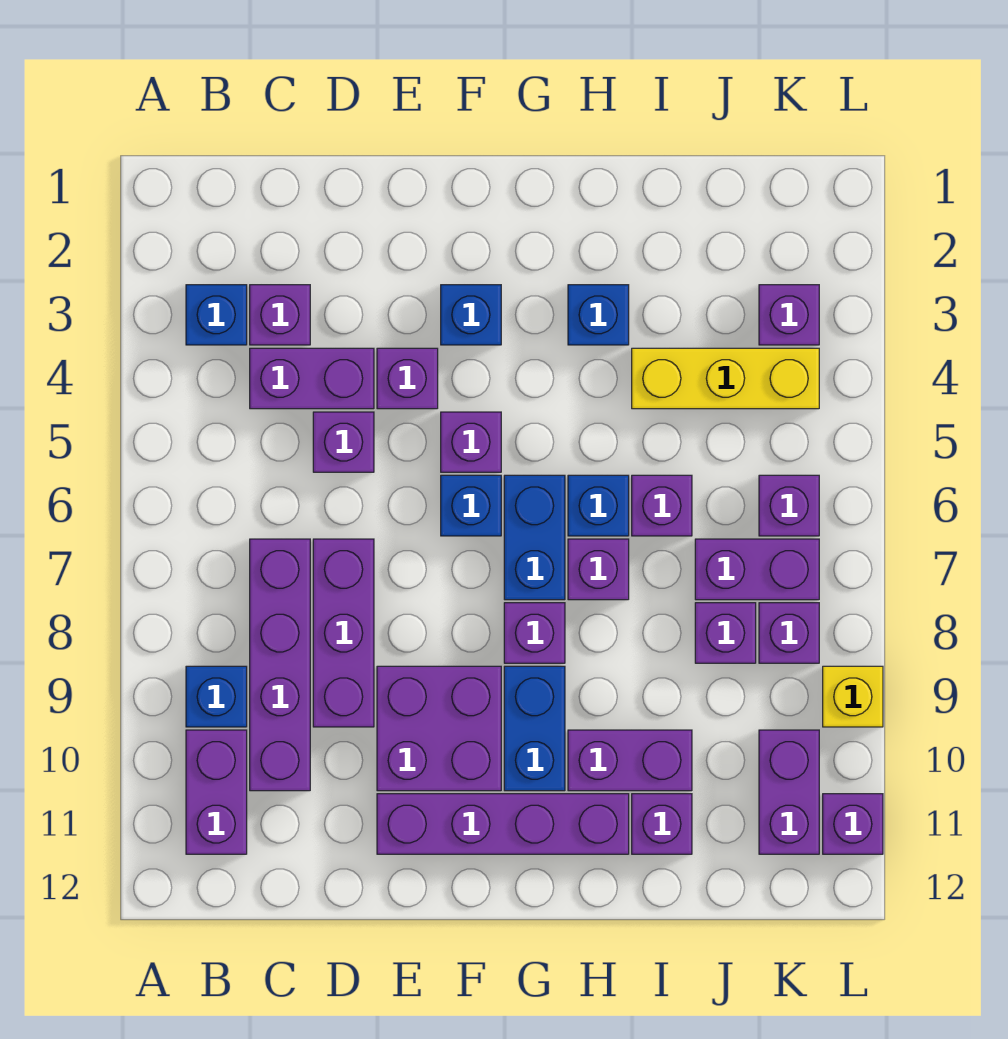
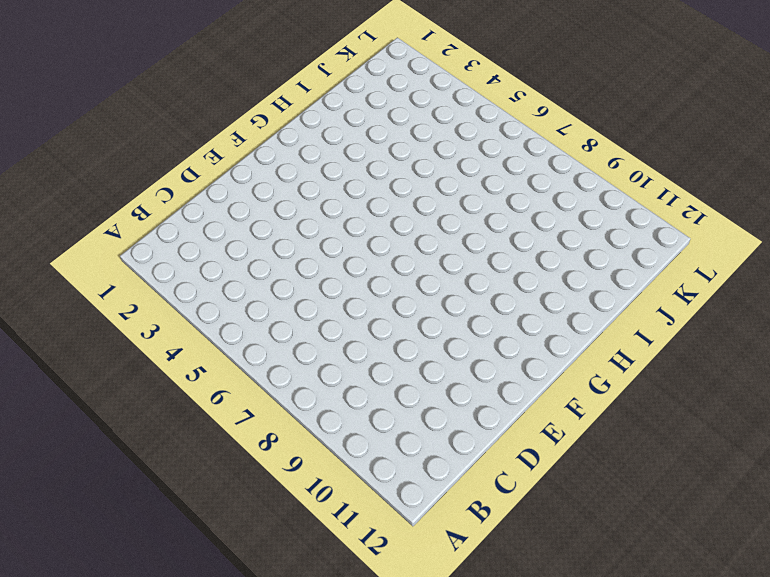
none -> blue brick B3 level 1
none -> blue brick B9 level 1
none -> purple brick B10:B11 level 1
none -> purple brick C3 level 1

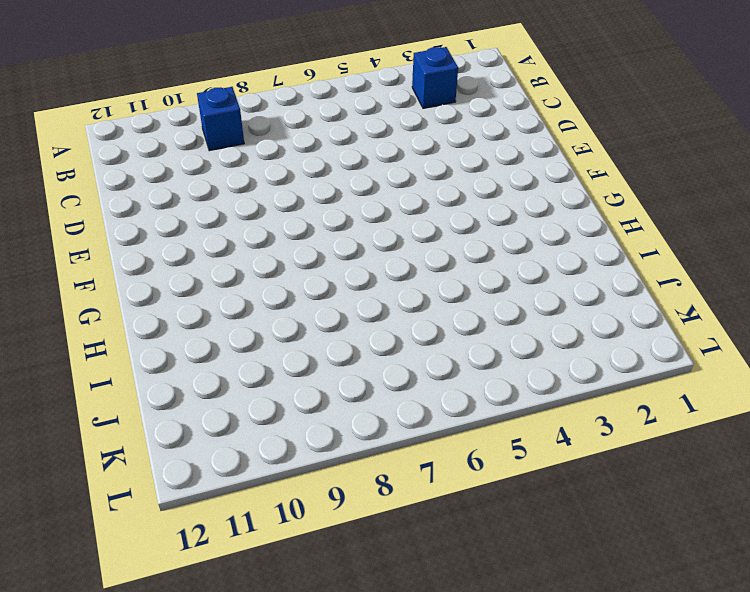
none -> purple brick B10:B11 level 1
none -> purple brick C3 level 1
none -> purple brick C4:D4 level 1
none -> purple brick C7:C10 level 1

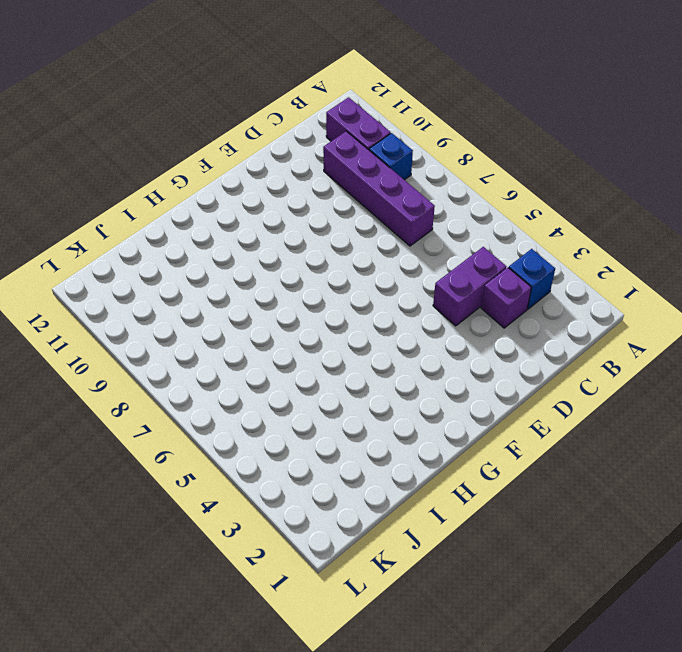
none -> purple brick D5 level 1
none -> purple brick D7:D9 level 1
none -> purple brick E4 level 1
none -> purple brick E9:F10 level 1

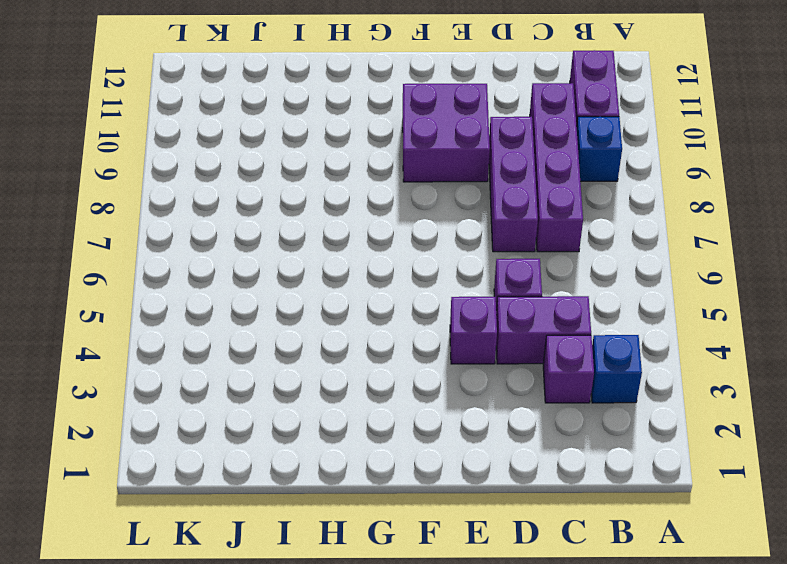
none -> purple brick E11:H11 level 1
none -> blue brick F3 level 1
none -> purple brick F5 level 1
none -> blue brick F6 level 1

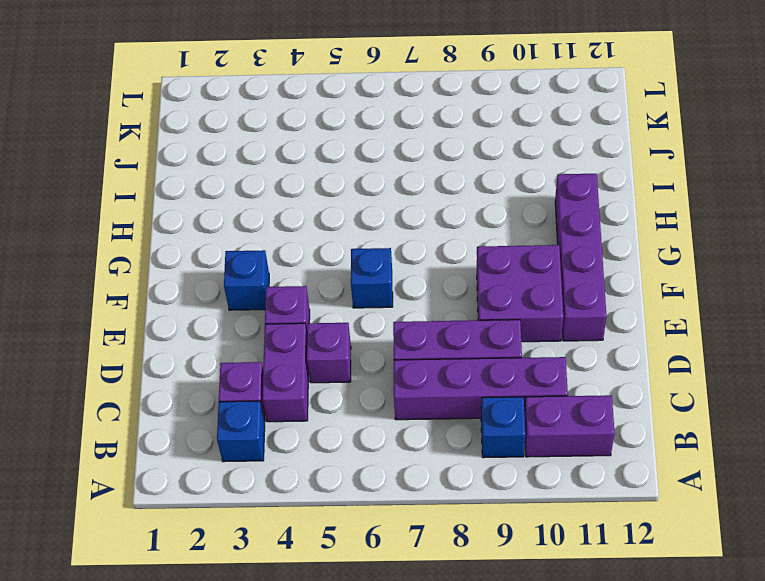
none -> purple brick F5 level 1
none -> blue brick G6:G7 level 1
none -> purple brick G8 level 1
none -> blue brick G9:G10 level 1

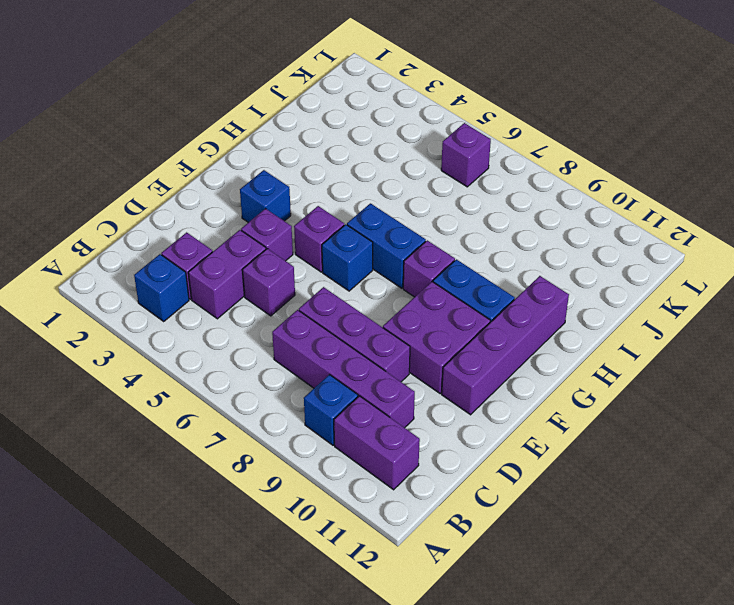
none -> blue brick H3 level 1
none -> blue brick H6 level 1
none -> purple brick H7 level 1
none -> purple brick H10:I10 level 1

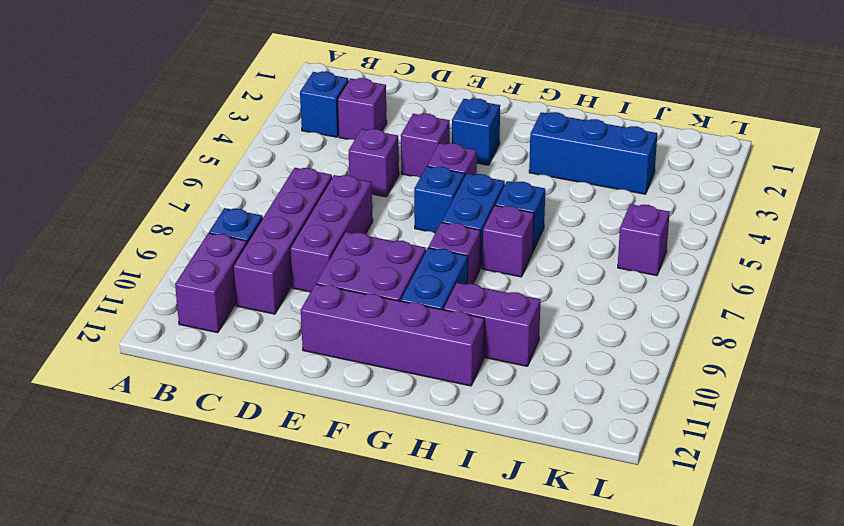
blue brick H3:J3 level 1 -> blue brick H3 level 1
none -> purple brick C4:D4 level 1
none -> yellow brick I4:K4 level 1
none -> purple brick I6 level 1
none -> purple brick I11 level 1

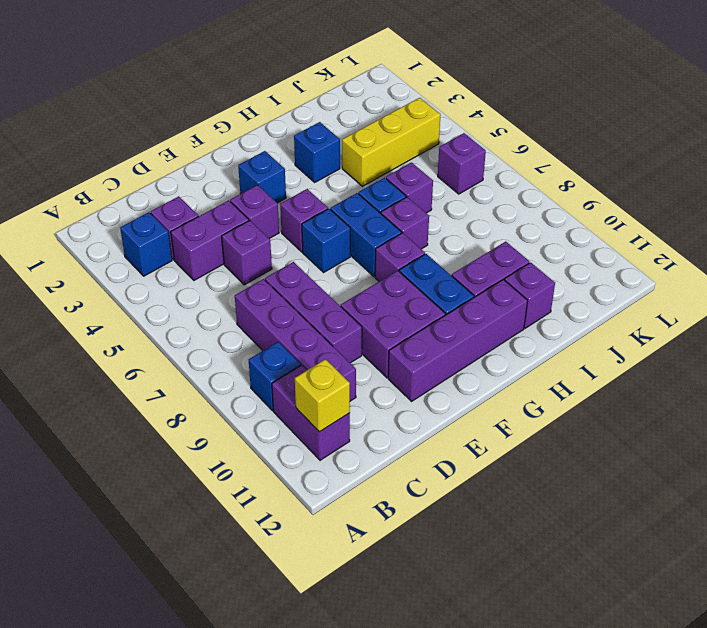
yellow brick B11 level 2 -> yellow brick L9 level 1
none -> purple brick J7:K7 level 1
none -> purple brick J8 level 1
none -> purple brick K3 level 1
none -> purple brick K8 level 1

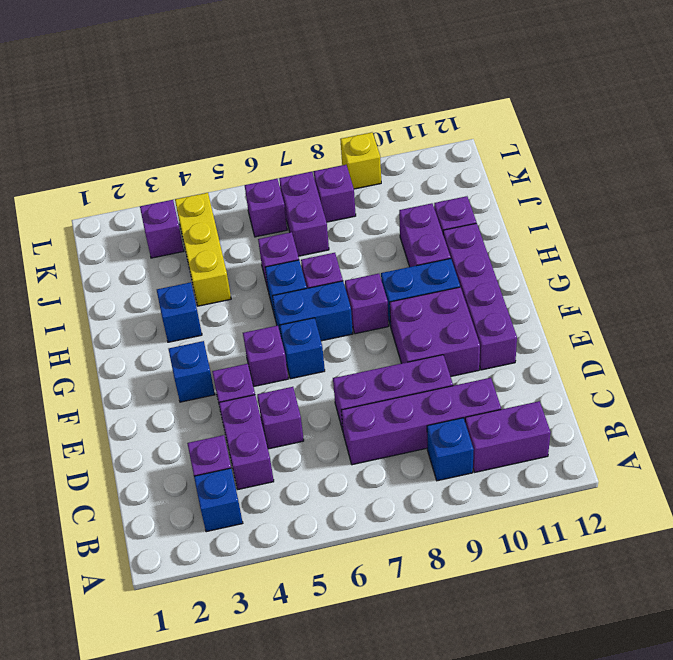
none -> purple brick J8 level 1
none -> purple brick K10:K11 level 1
none -> purple brick L11 level 1

